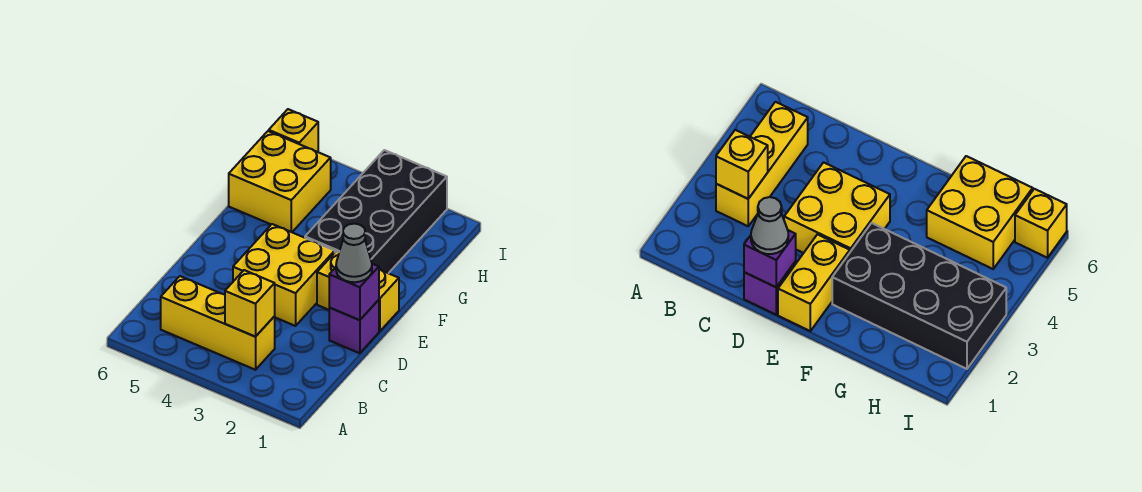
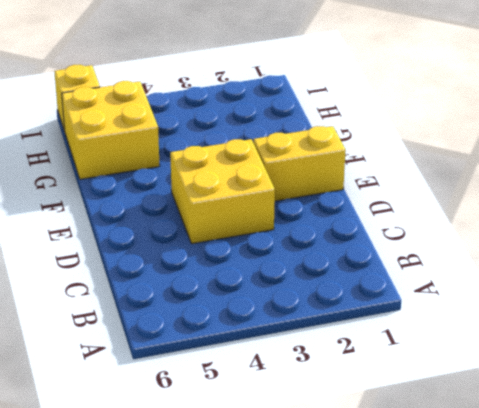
none -> yellow brick B3:B5 level 1
none -> purple brick D1 level 1

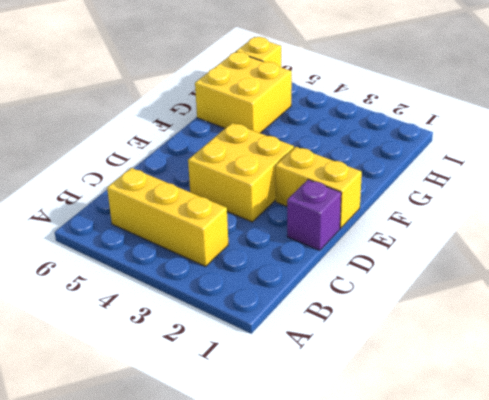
none -> black brick F2:I3 level 1
none -> yellow brick B3 level 2

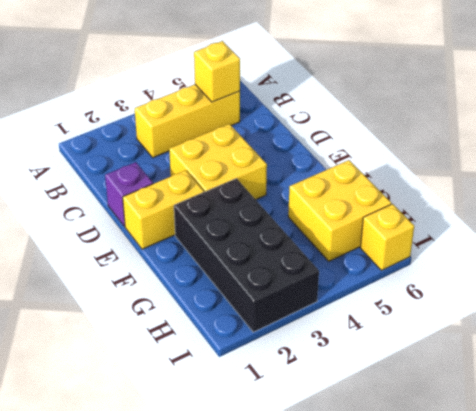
yellow brick B5 level 2 -> yellow brick B3 level 2
none -> purple brick D1 level 2
none -> grey cone D1 level 3

